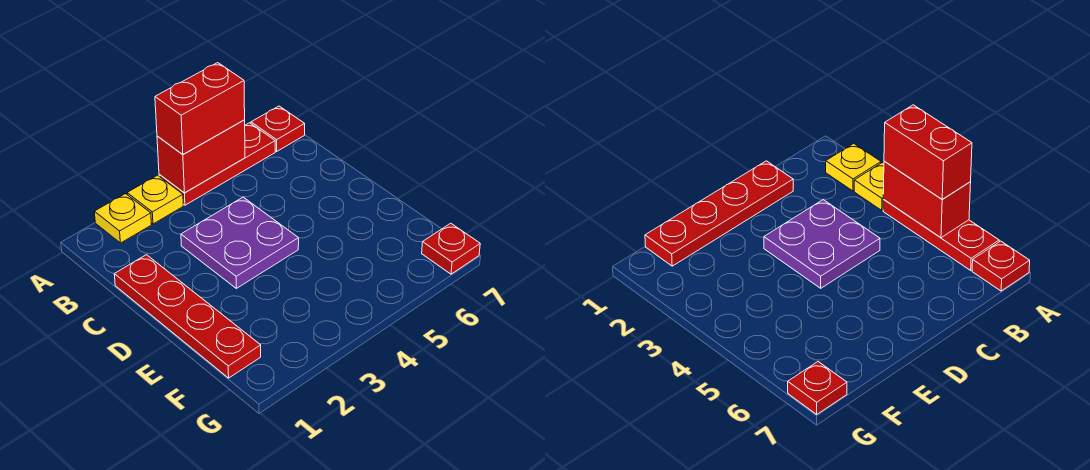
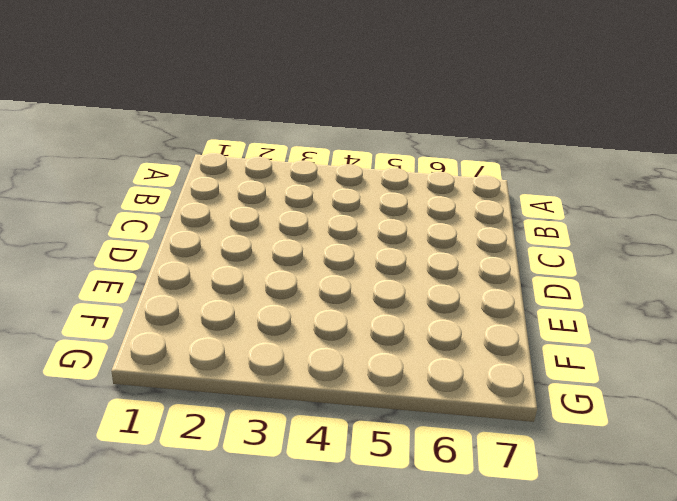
none -> yellow plate A2 level 1
none -> yellow plate A3 level 1

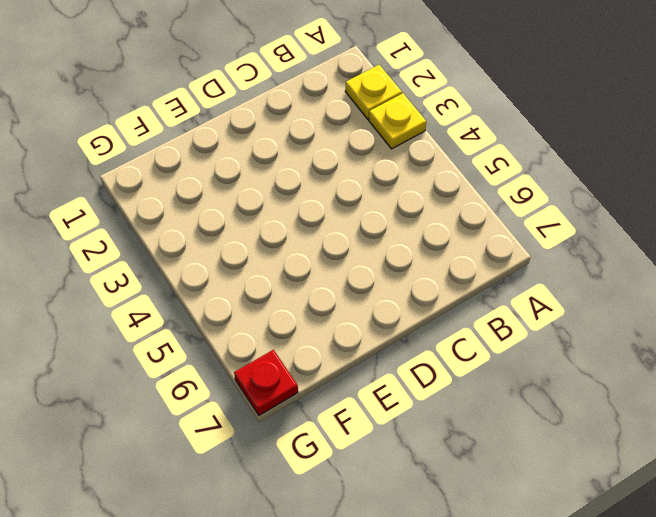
none -> red plate A4:A6 level 1
none -> red plate A7 level 1

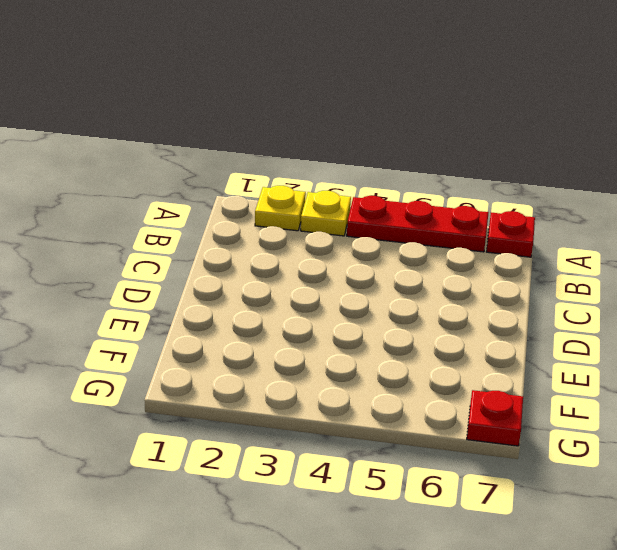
none -> red plate C1:F1 level 1
none -> purple plate C3:D4 level 1

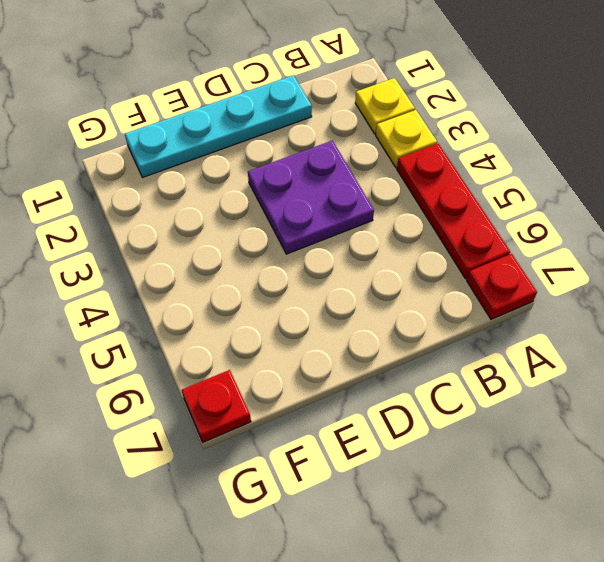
cyan plate C1:F1 level 1 -> red plate C1:F1 level 1
none -> red brick A4:A5 level 2
none -> red brick A4:A5 level 3

